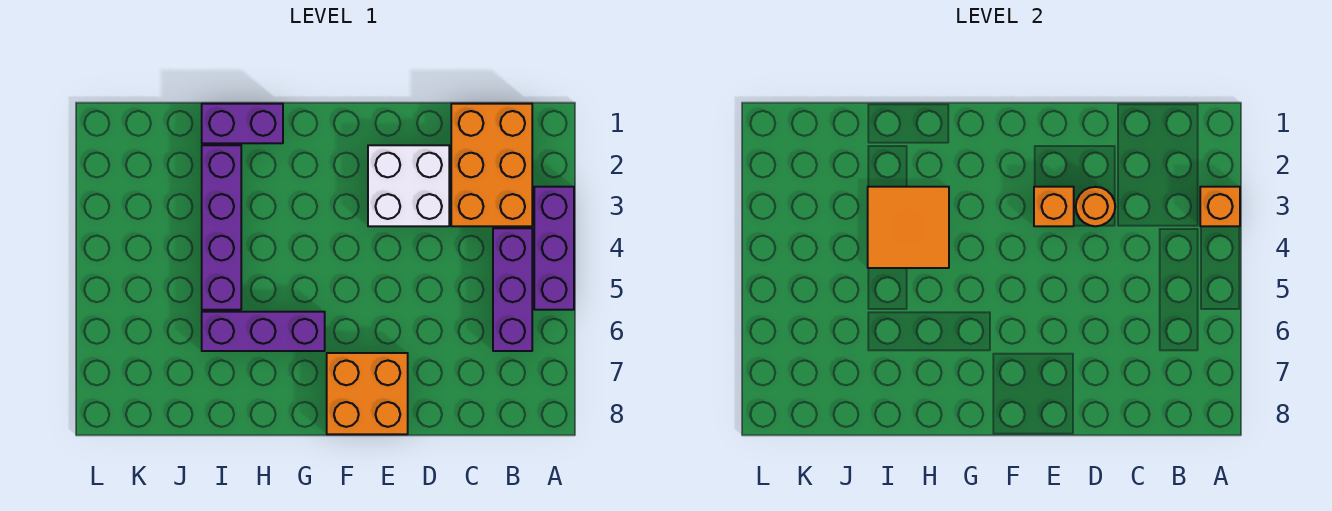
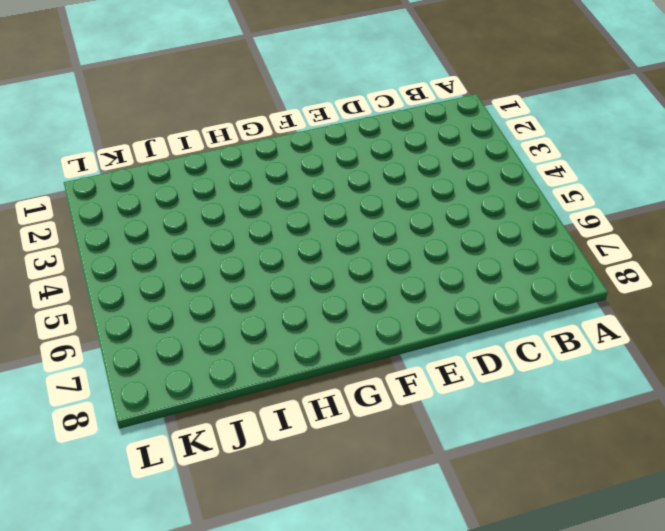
none -> purple brick A3:A5 level 1
none -> orange brick B1:C3 level 1
none -> purple brick B4:B6 level 1

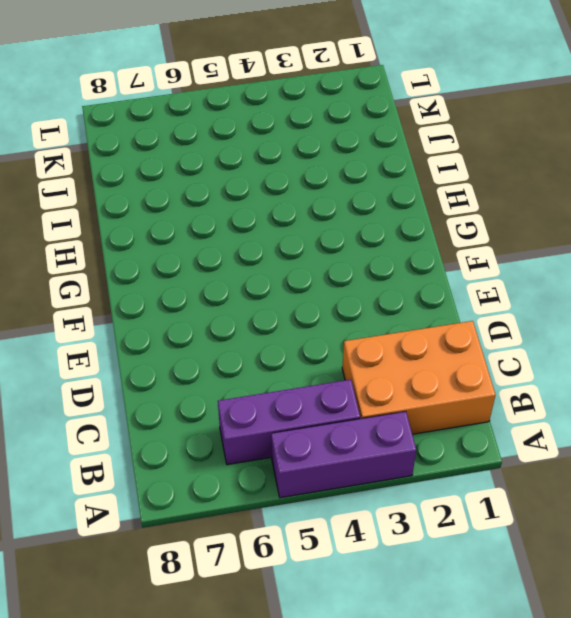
none -> white brick D2:E3 level 1
none -> orange brick E7:F8 level 1
none -> purple brick G6:I6 level 1

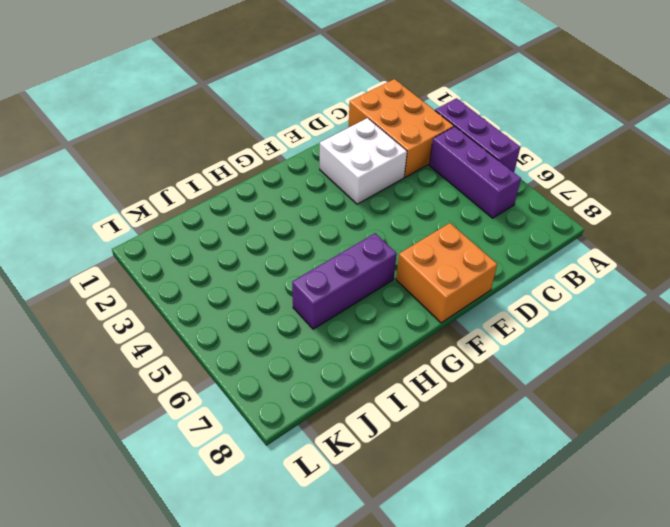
none -> purple brick H1:I1 level 1
none -> purple brick I2:I5 level 1
none -> orange brick A3 level 2

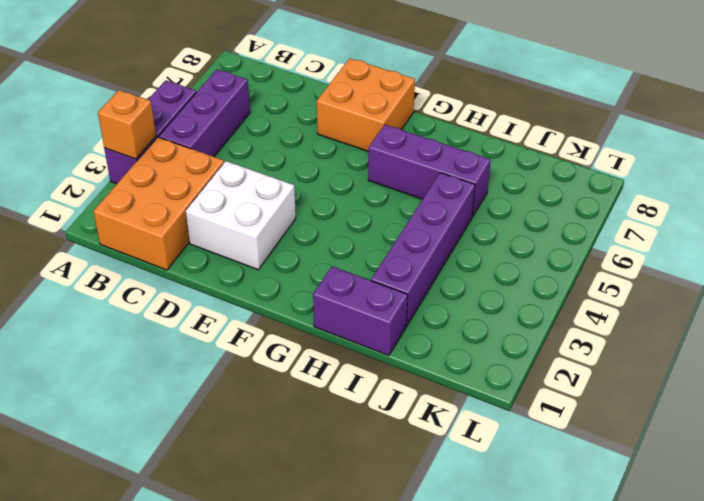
none -> orange round brick D3 level 2
none -> orange brick E3 level 2
none -> orange tile H3:I4 level 2

